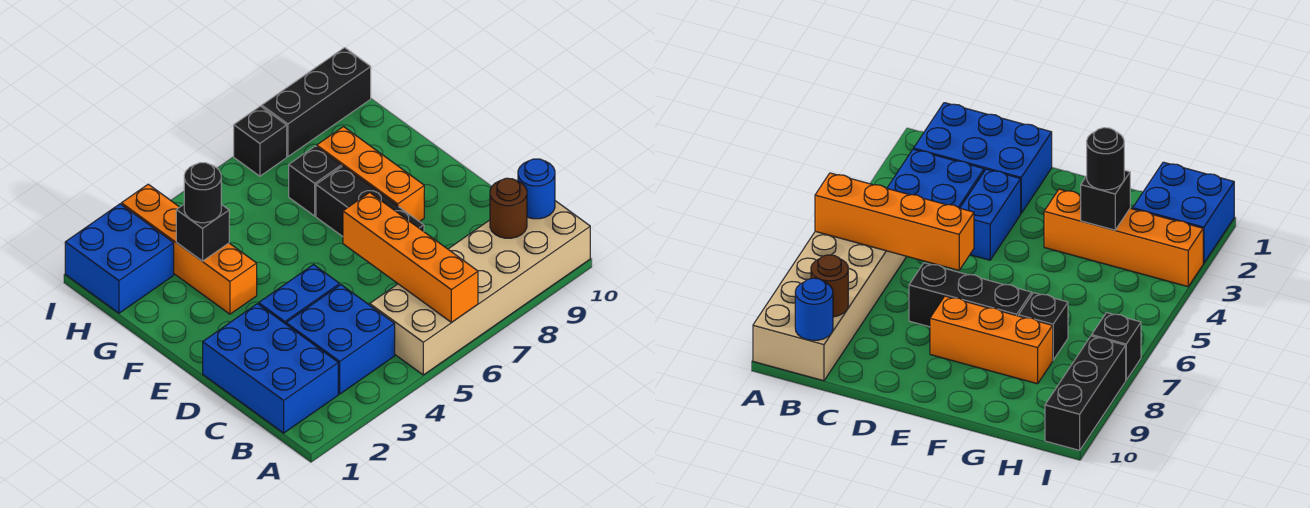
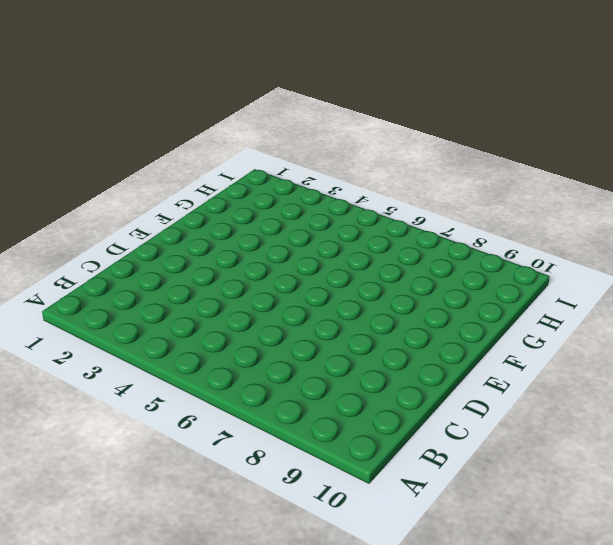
none -> tan brick A5:B10 level 1
none -> blue brick B1:D2 level 1
none -> blue brick B3:C4 level 1

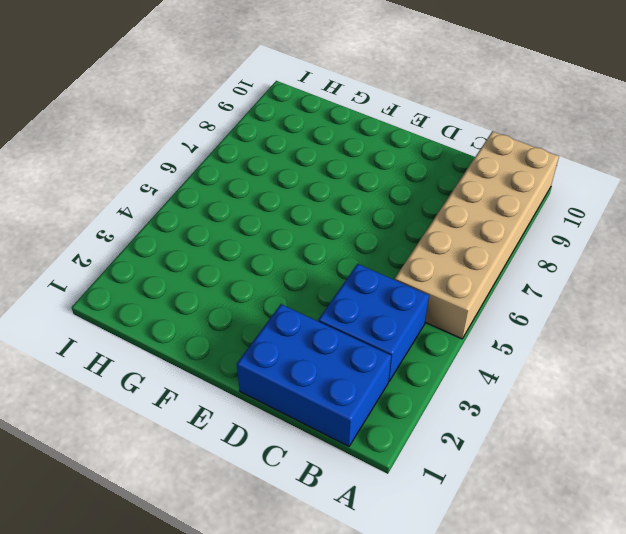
none -> blue brick D3:D4 level 1
none -> black brick D7:F7 level 1
none -> orange brick E8:G8 level 1

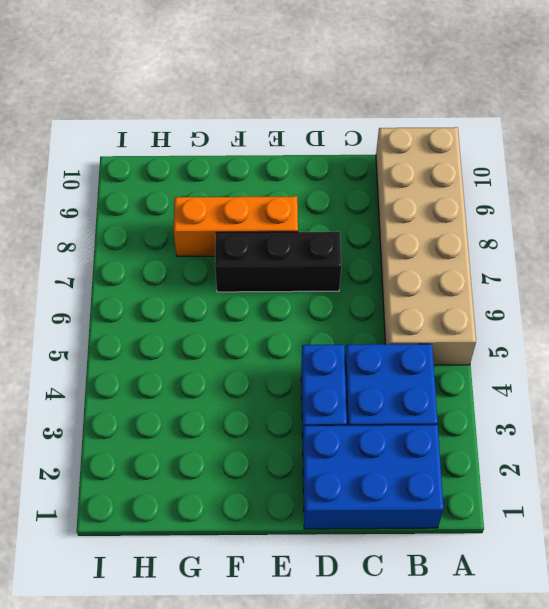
none -> orange brick F3:I3 level 1
none -> black brick G7 level 1
none -> blue brick H1:I2 level 1

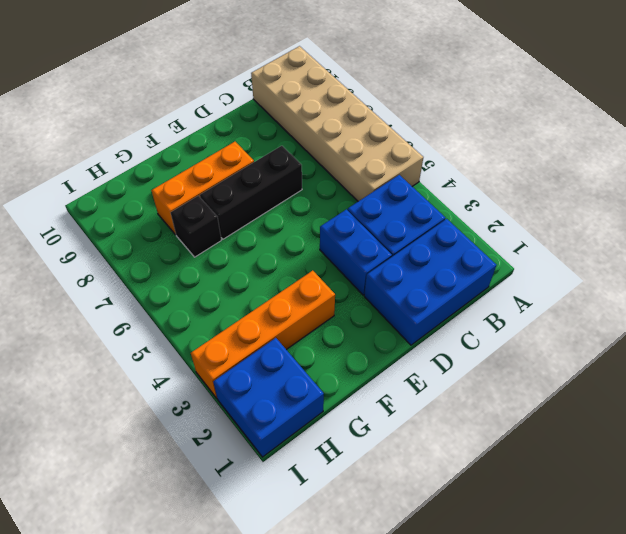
none -> black brick I7 level 1
none -> black brick I8:I10 level 1
none -> orange brick A6:D6 level 2

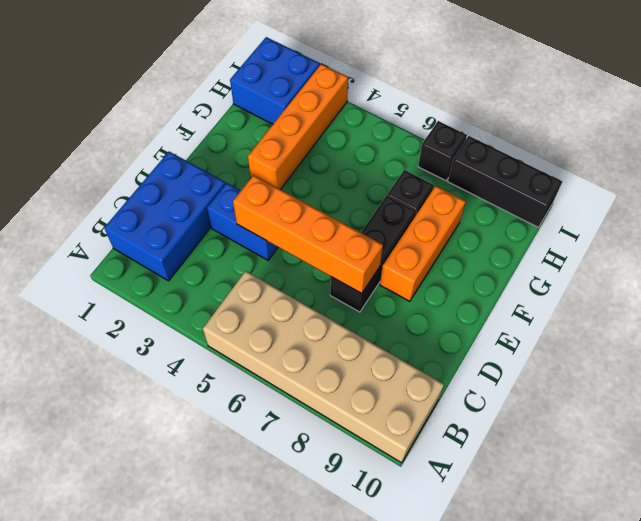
orange brick D4:D7 level 2 -> orange brick A6:D6 level 2
none -> blue brick B3:C4 level 1
none -> brown round brick B9 level 2
none -> blue round brick B10 level 2

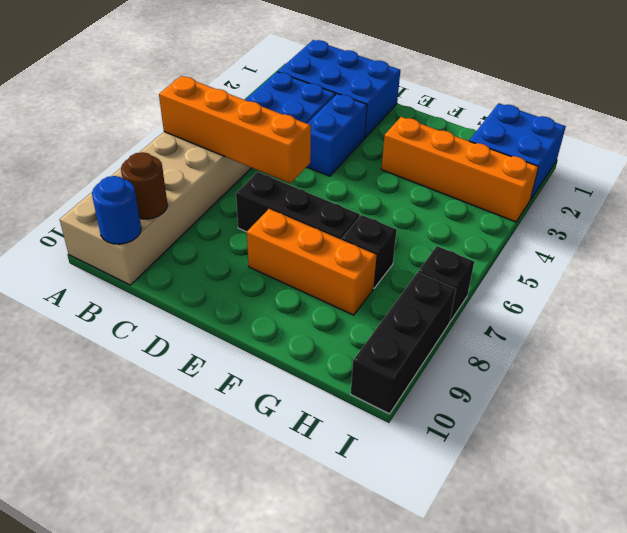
none -> black brick G3 level 2
none -> black round brick G3 level 3

